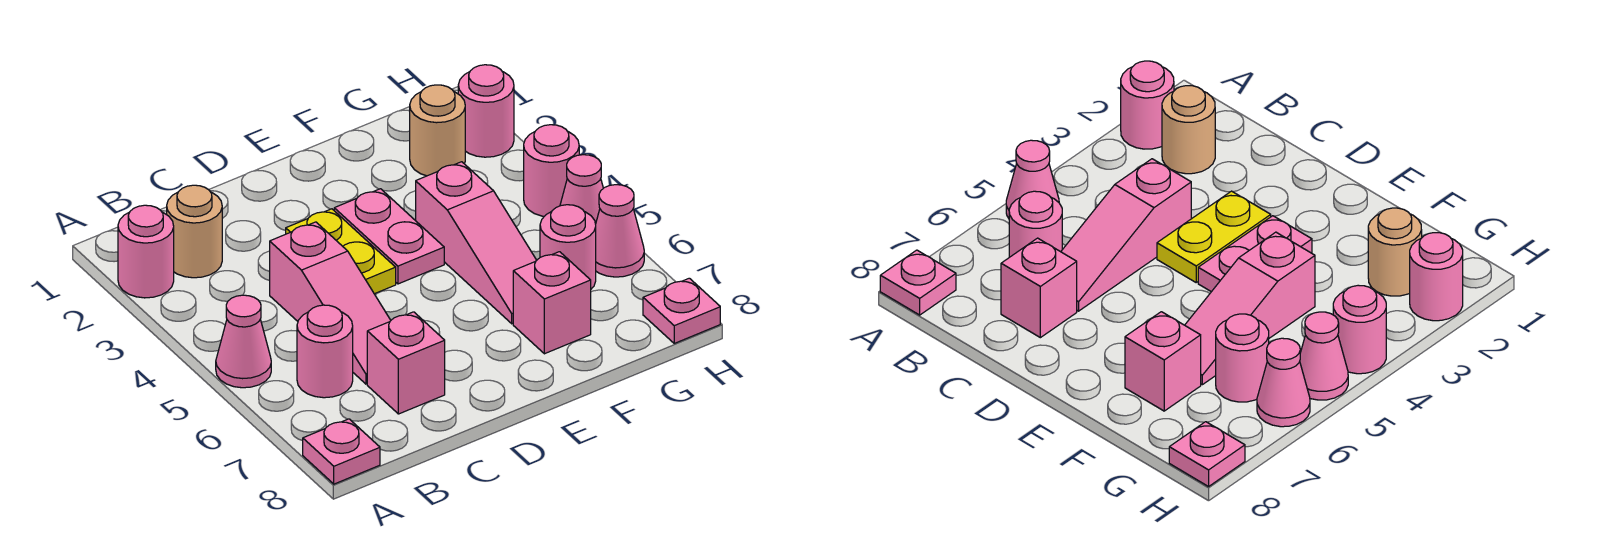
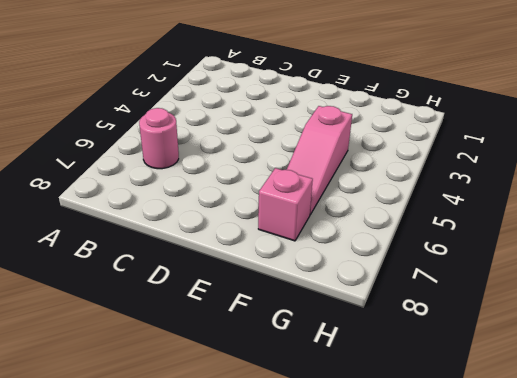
none -> pink round brick A2 level 1
none -> pink cone A5 level 1
none -> pink plate A8 level 1

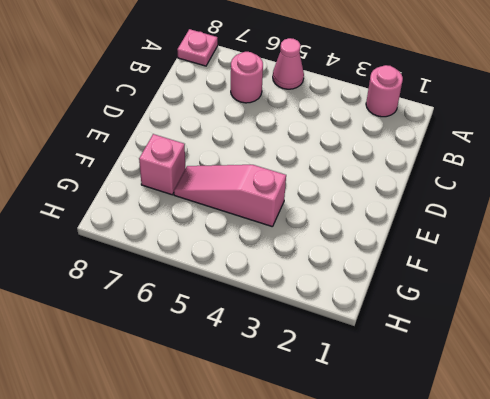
none -> tan round brick B2 level 1
none -> pink slope C4:C6 level 1 top 4
none -> pink brick C7 level 1

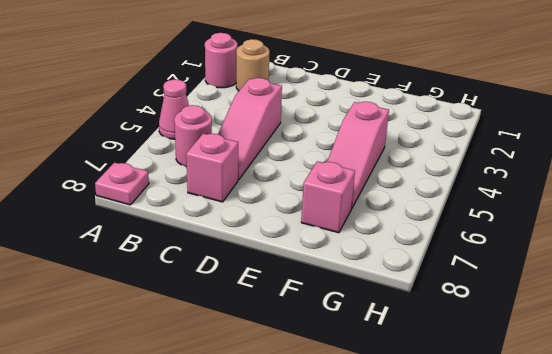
none -> yellow plate D3:D4 level 1
none -> pink plate E3:E4 level 1
none -> tan round brick G2 level 1

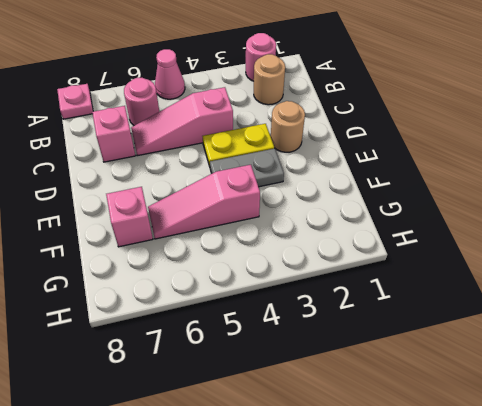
tan round brick D2 level 1 -> tan round brick G2 level 1
grey plate E3:E4 level 1 -> pink plate E3:E4 level 1
none -> pink round brick G6 level 1
none -> pink round brick H2 level 1
none -> pink round brick H4 level 1

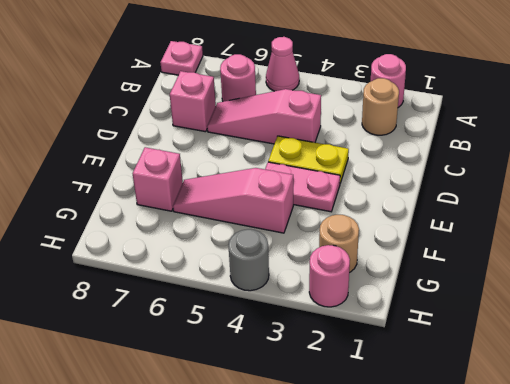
grey round brick H4 level 1 -> pink round brick H4 level 1
none -> pink round brick G6 level 1
none -> pink cone H5 level 1
none -> pink cone H6 level 1

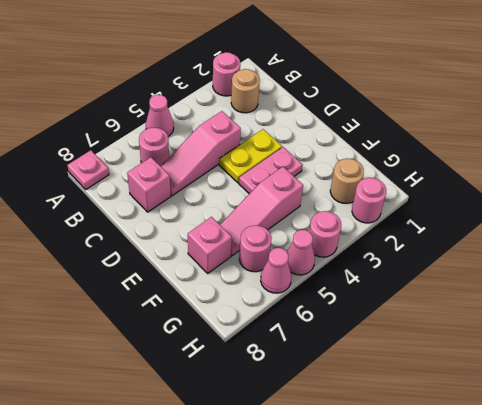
none -> pink plate H8 level 1

